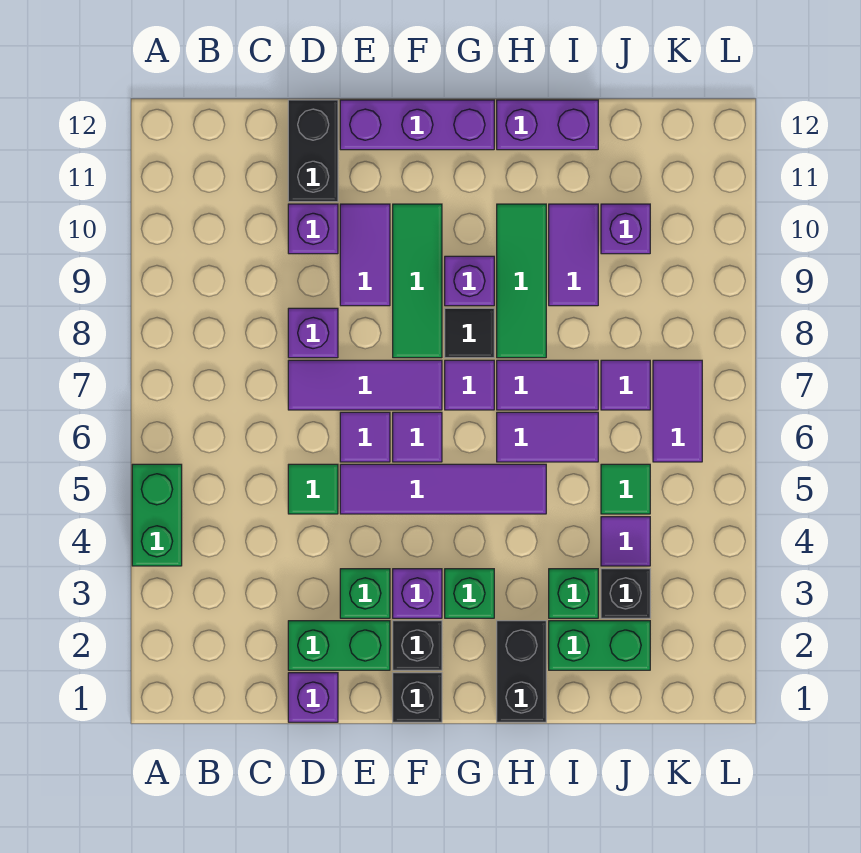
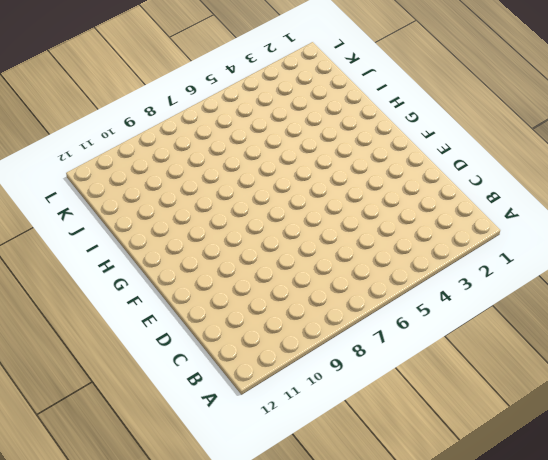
none -> green brick A4:A5 level 1
none -> purple brick D1 level 1
none -> green brick D2:E2 level 1
none -> green tile D5 level 1

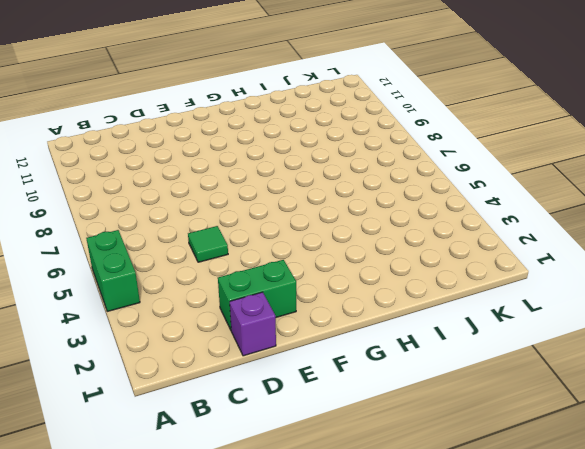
none -> purple tile D7:F7 level 1
none -> purple brick D8 level 1
none -> purple brick D10 level 1
none -> black brick D11:D12 level 1

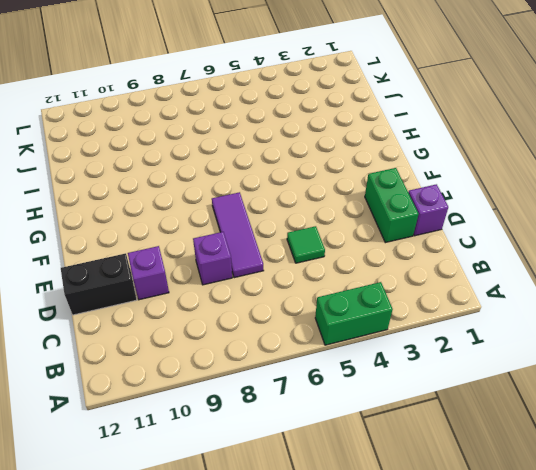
none -> green brick E3 level 1
none -> purple tile E5:H5 level 1
none -> purple tile E6 level 1
none -> purple tile E9:E10 level 1

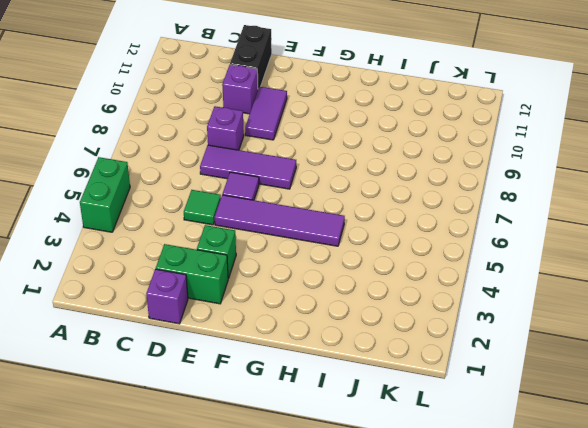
none -> purple brick E12:G12 level 1
none -> black brick F1 level 1
none -> black brick F2 level 1
none -> purple brick F3 level 1

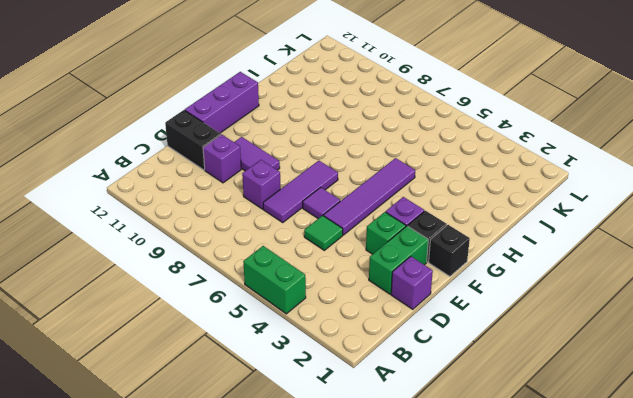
none -> purple tile F6 level 1
none -> green tile F8:F10 level 1
none -> green brick G3 level 1
none -> purple tile G7 level 1

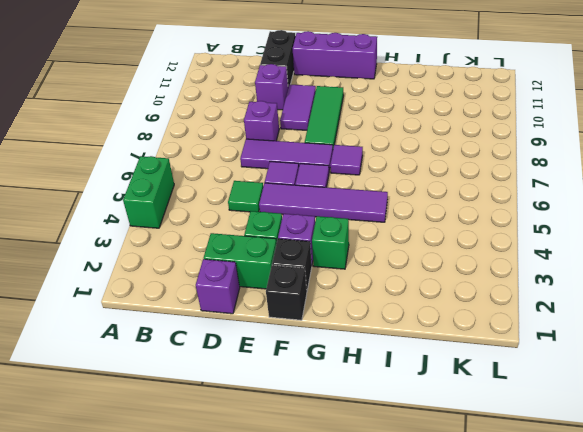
none -> black tile G8 level 1
none -> purple brick G9 level 1
none -> black brick H1:H2 level 1
none -> purple tile H6:I6 level 1

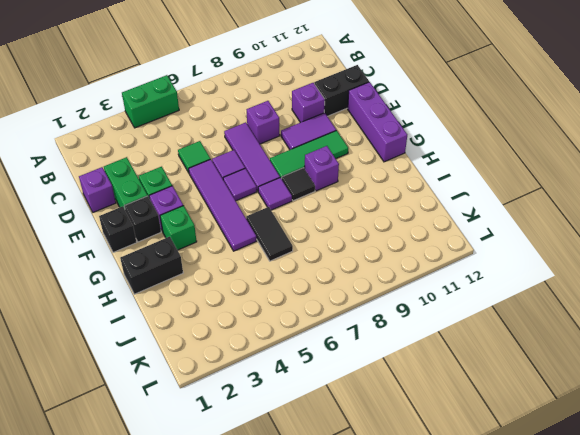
black tile H6:I6 level 1 -> purple tile H6:I6 level 1
none -> purple tile H7:I7 level 1
none -> green tile H8:H10 level 1
none -> purple brick H12:I12 level 1
none -> green brick I2:J2 level 1

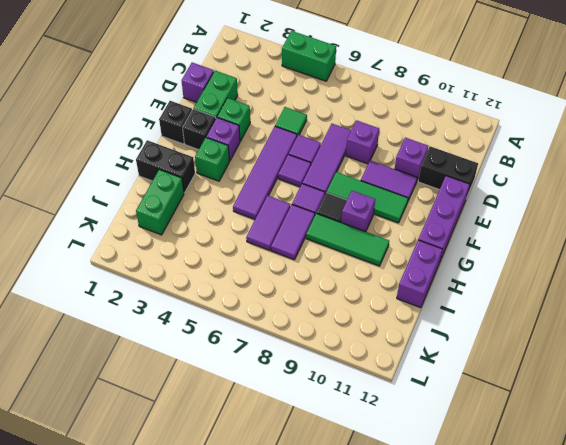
none -> green brick I3 level 1
none -> purple tile I9:I10 level 1
none -> black brick J3 level 1
none -> purple tile J4 level 1

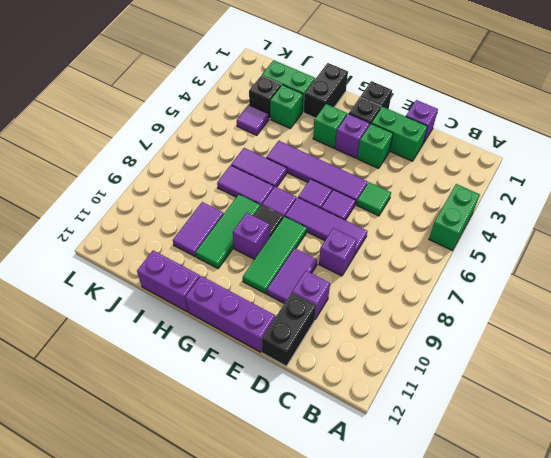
none -> green tile J5 level 1
none -> purple tile J7 level 1
none -> purple brick J10 level 1
none -> purple tile K6:K7 level 1

